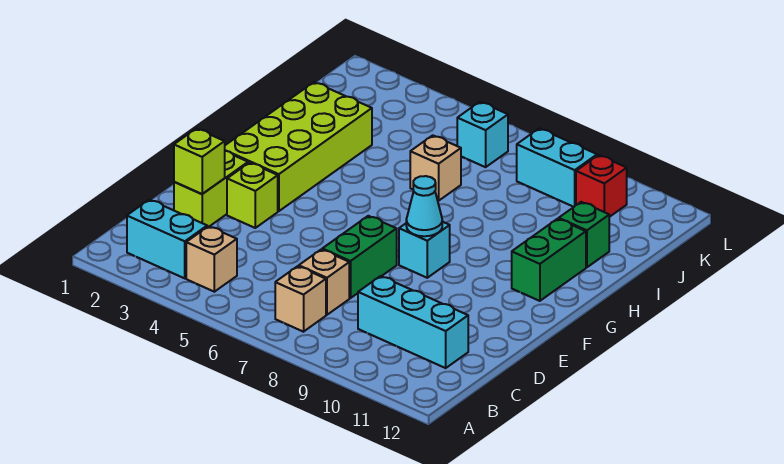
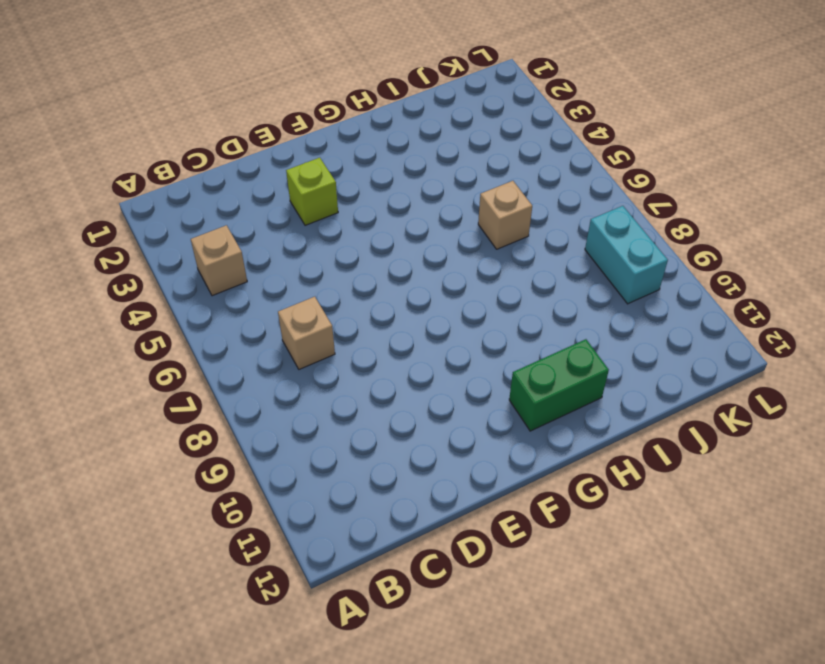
none -> cyan brick B2:B3 level 1
none -> tan brick B7 level 1
none -> cyan brick C9:C11 level 1

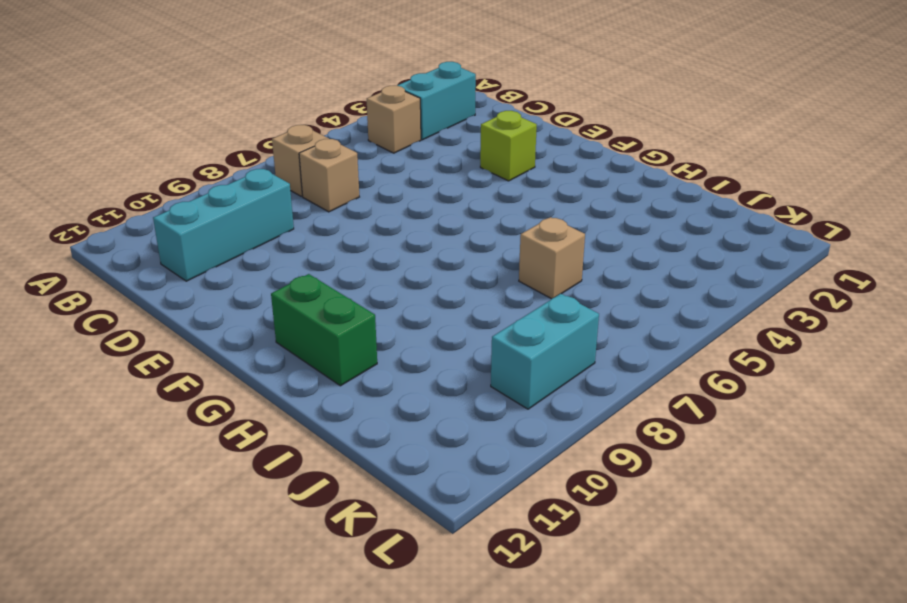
none -> lime brick D2:E2 level 1
none -> green brick D7:E7 level 1
none -> lime brick F2:I3 level 1

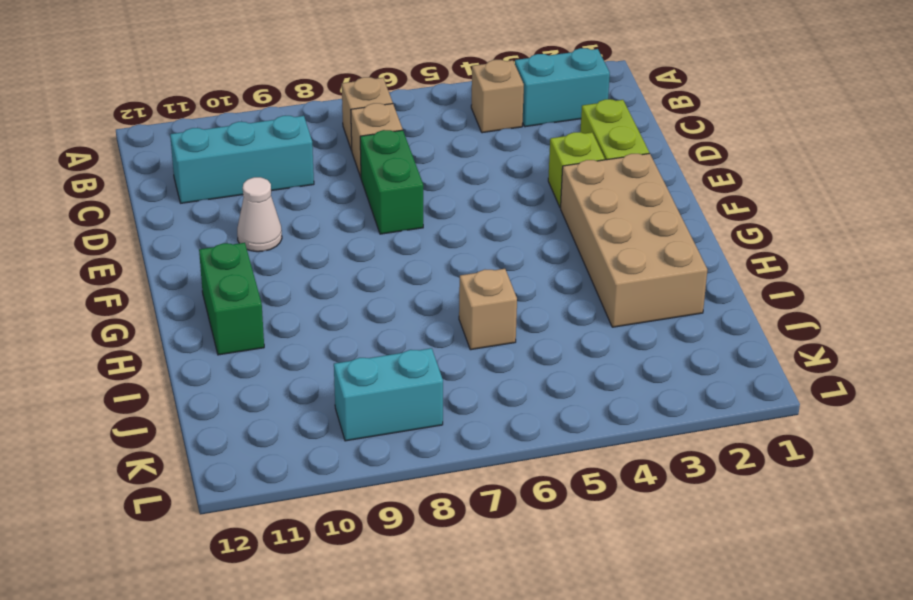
white cone E10 level 1 -> none
tan brick F2:I3 level 1 -> lime brick F2:I3 level 1
none -> cyan brick F8 level 1
none -> green brick I11 level 1
none -> cyan brick K6 level 1

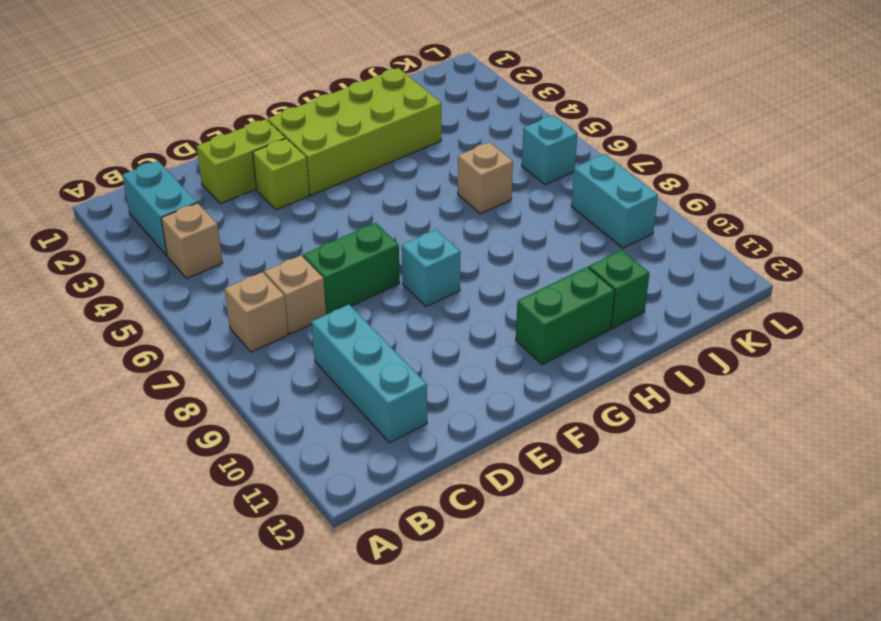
none -> red brick K10 level 1
none -> lime brick D2 level 2
none -> cyan cone F8 level 2

